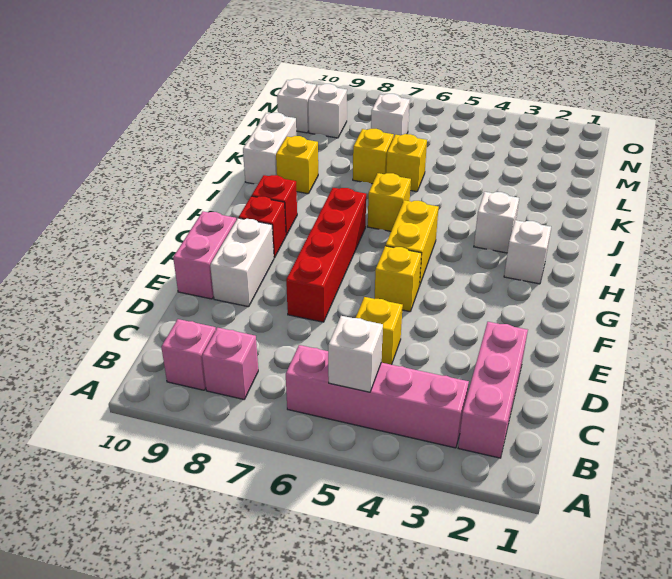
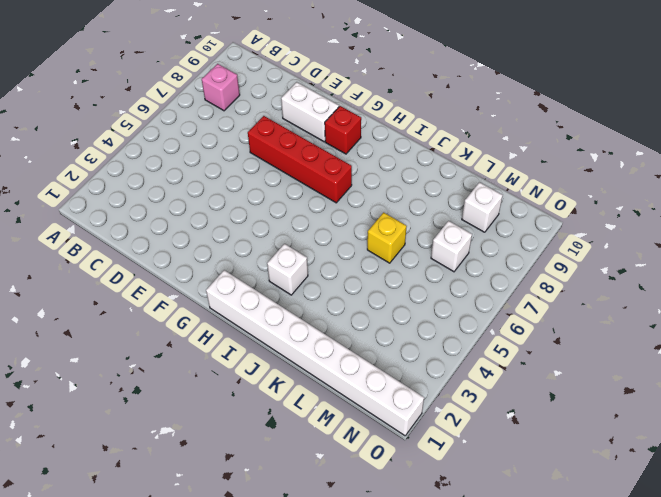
white brick H1:O1 level 1 -> none
none -> pink brick B2:D2 level 1
none -> pink brick B3:B6 level 1
none -> pink brick B9 level 1

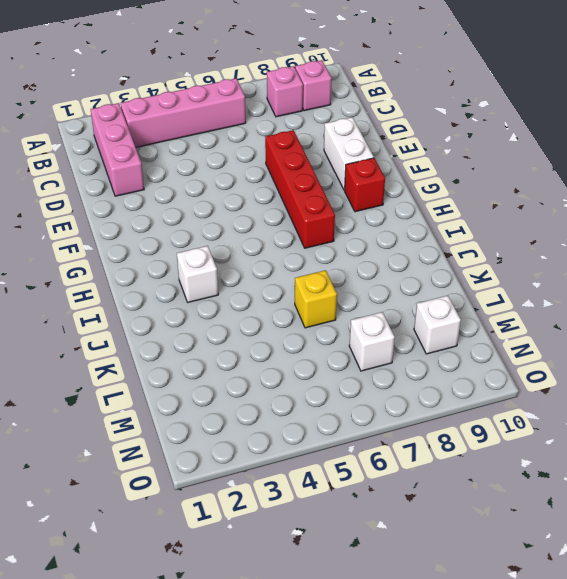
none -> yellow brick D5 level 1
none -> pink brick E10:F10 level 1
none -> yellow brick F5 level 1

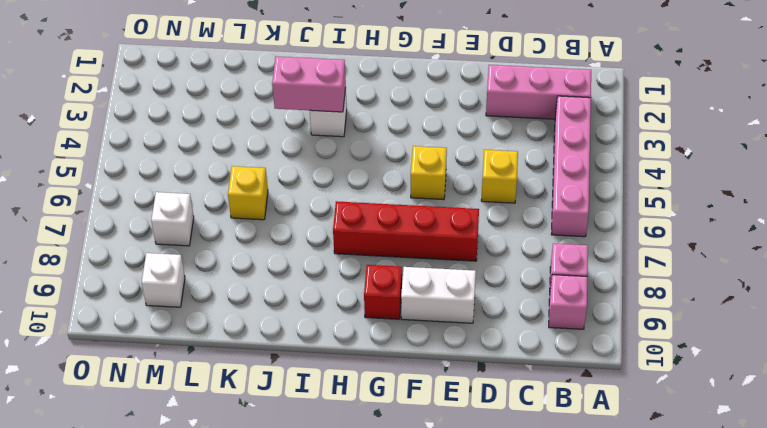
pink brick I3:J3 level 2 -> pink brick E10:F10 level 1
none -> yellow brick G5:H5 level 1
none -> white brick H2 level 1
none -> red brick H9 level 1

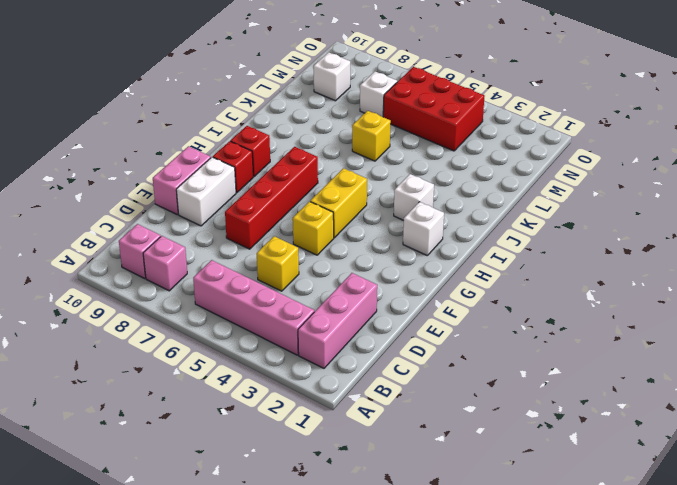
red brick M4:N6 level 1 -> none
none -> yellow brick I6 level 1
none -> yellow brick J9 level 1
none -> white brick J10:K10 level 1

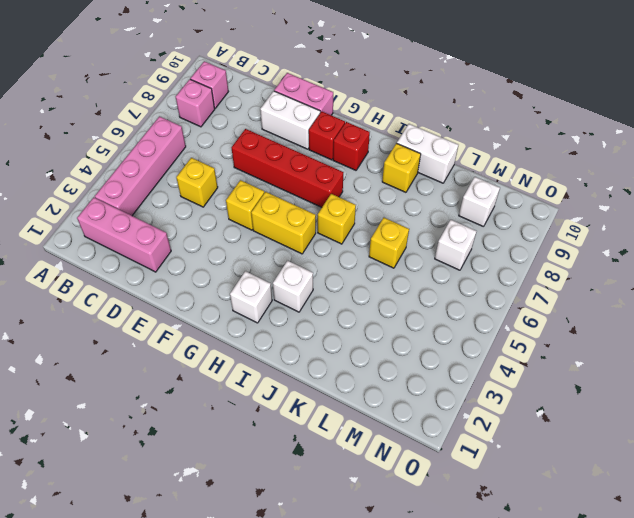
none -> yellow brick K7 level 1
none -> white brick M10 level 1
none -> white brick B5 level 2

